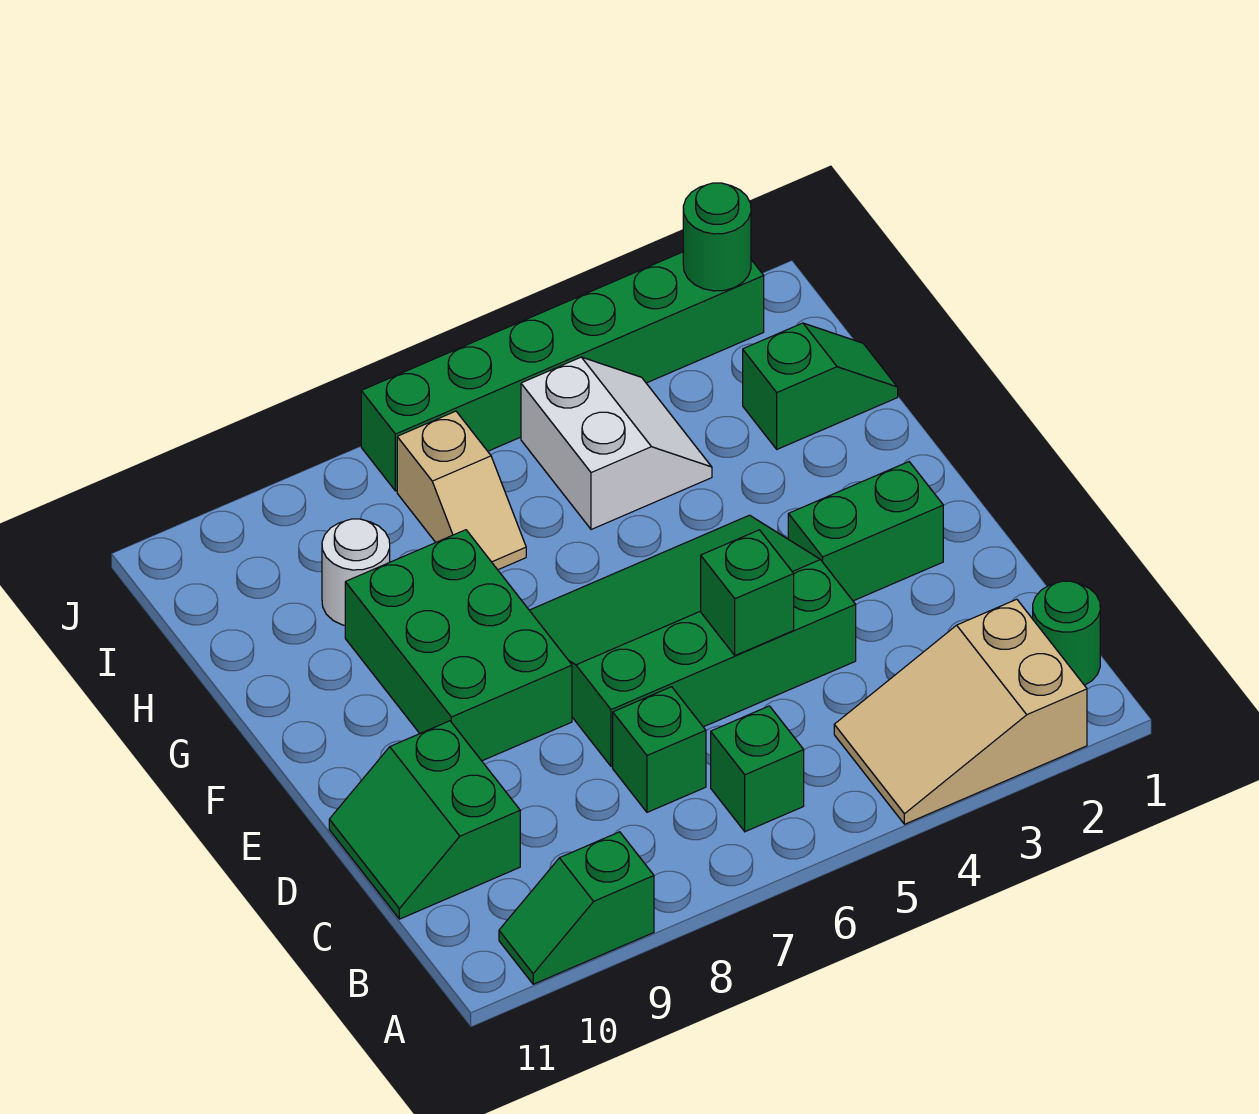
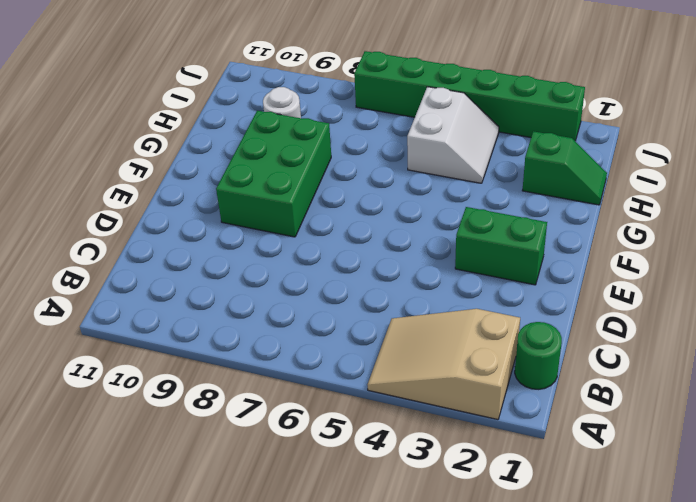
none -> green slope A9:A10 level 1 top 9
none -> green brick B6 level 1
none -> green brick C7 level 1

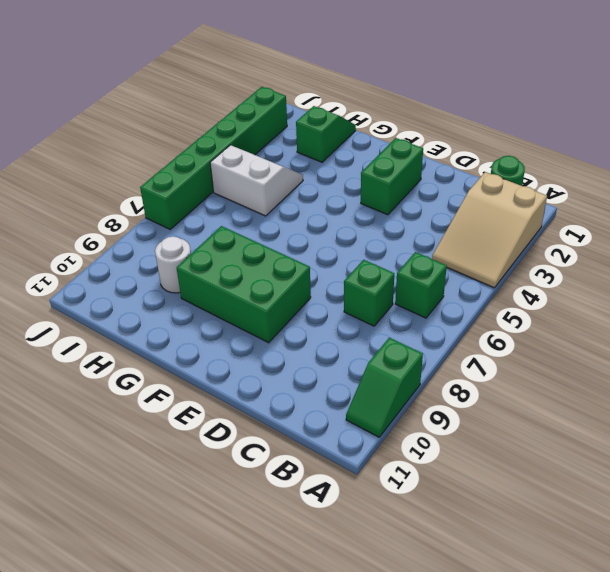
none -> green slope C10:D11 level 1 top 10
none -> green slope D4:F7 level 1 top D
none -> tan slope H7:I7 level 1 top I

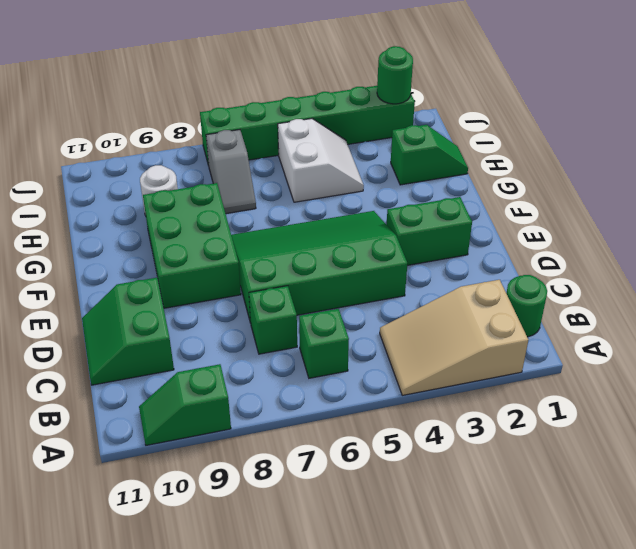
grey slope H7:I7 level 1 top I -> tan slope H7:I7 level 1 top I
none -> green brick D5 level 2

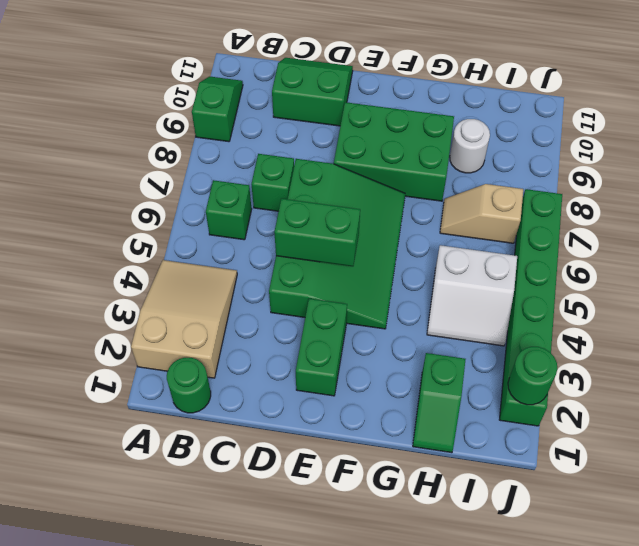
green brick D5:E5 level 2 -> green brick D5 level 2

